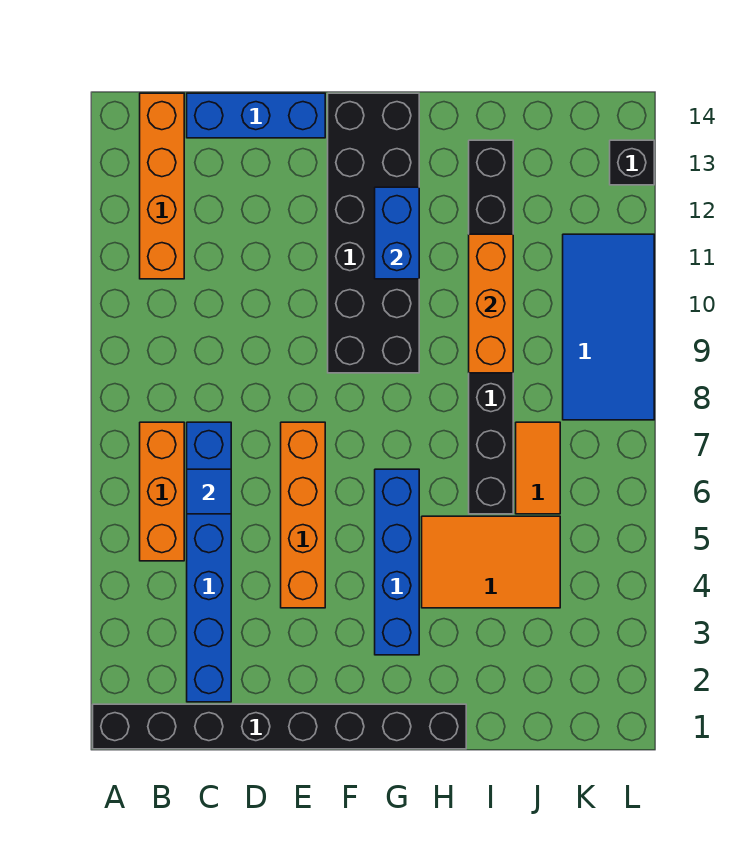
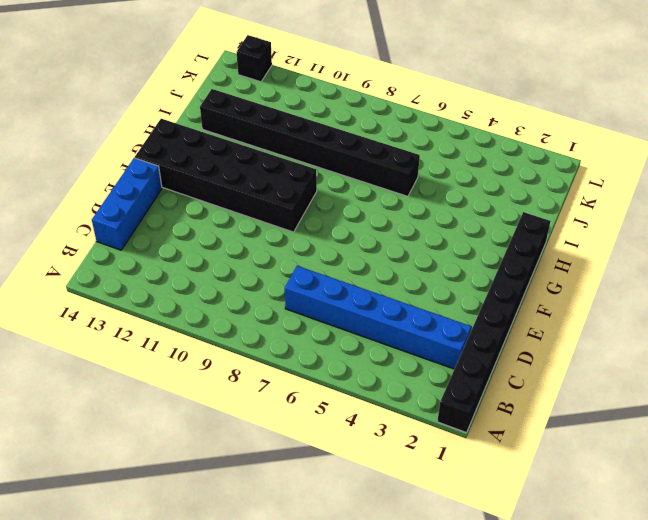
none -> orange brick B5:B7 level 1
none -> orange brick B11:B14 level 1
none -> orange brick E4:E7 level 1

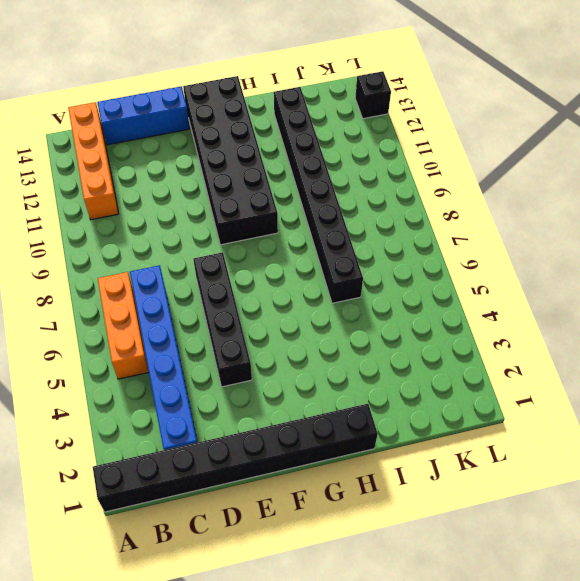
black brick E4:E7 level 1 -> orange brick E4:E7 level 1
none -> blue brick G3:G6 level 1
none -> orange tile H4:J5 level 1
none -> orange tile J6:J7 level 1

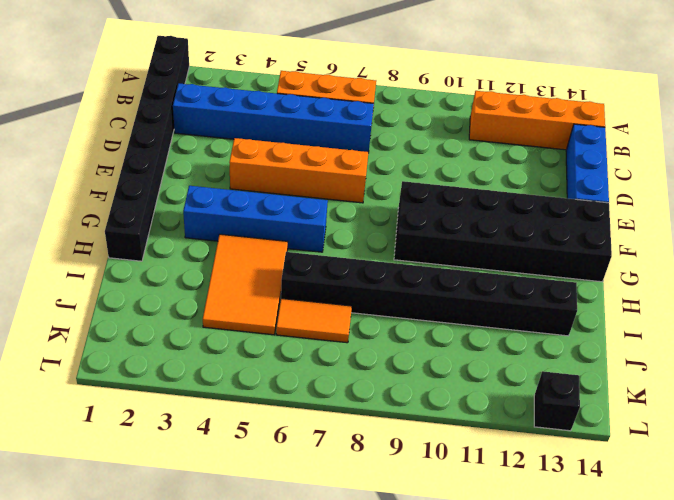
none -> blue tile K8:L11 level 1
none -> blue tile C6 level 2
none -> blue brick G11:G12 level 2

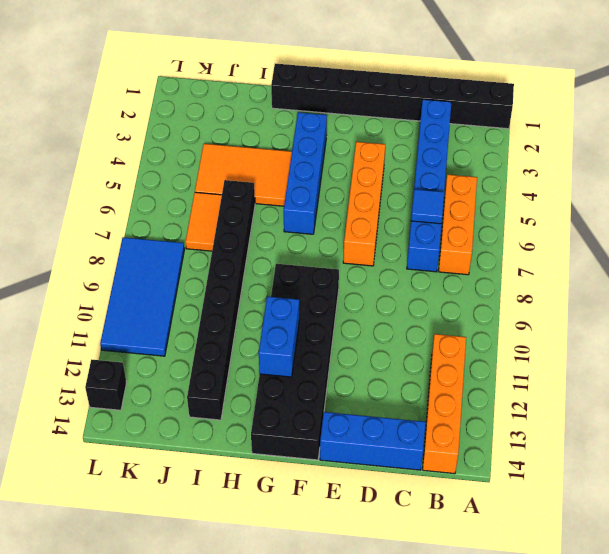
none -> orange brick I9:I11 level 2

